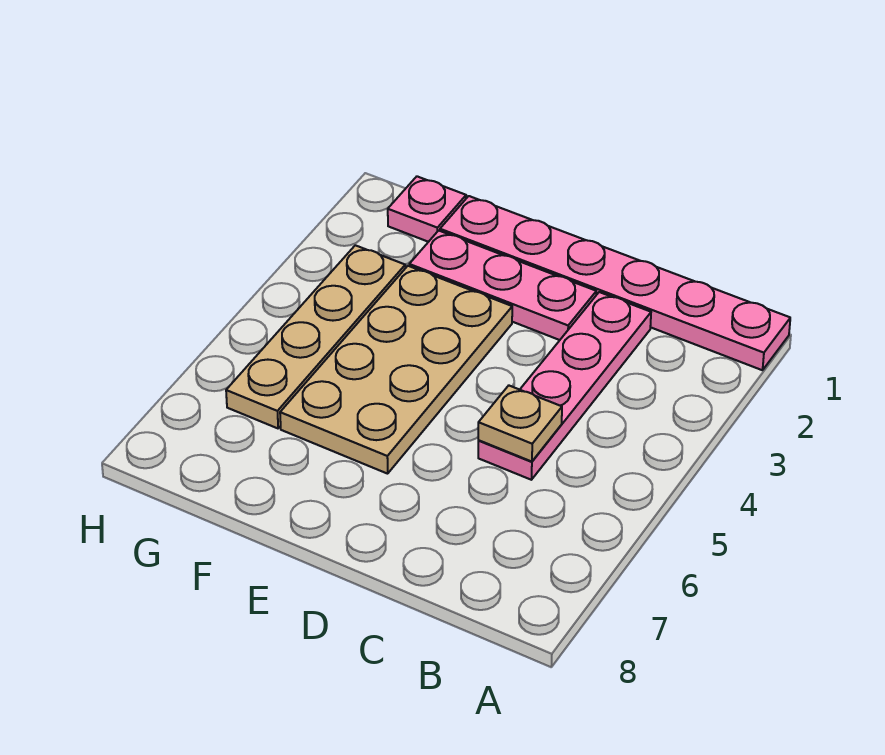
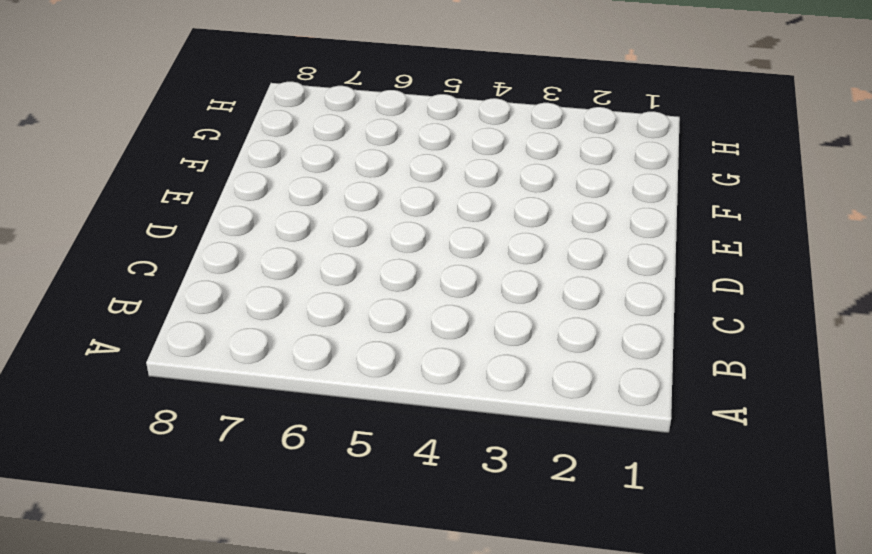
none -> pink plate A1:F1 level 1
none -> pink plate C2:C5 level 1

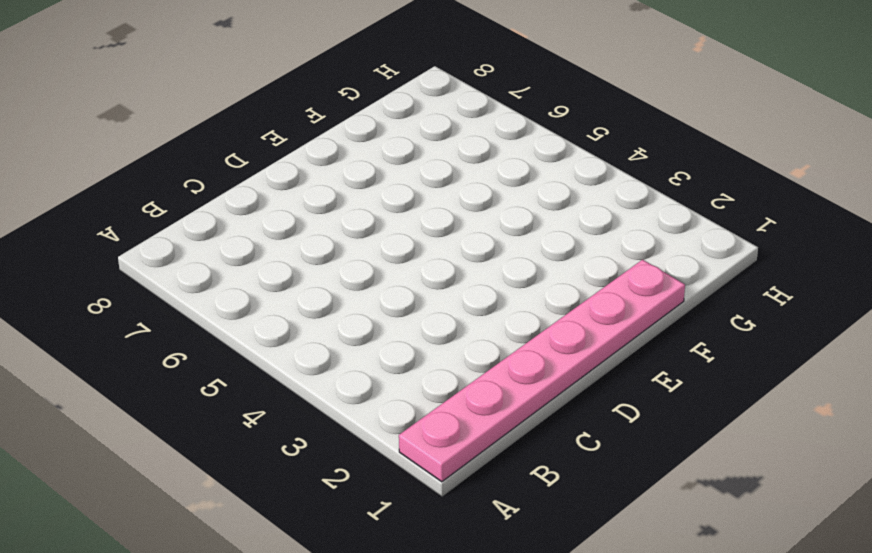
none -> pink plate C2:C5 level 1
none -> pink plate D2:F2 level 1

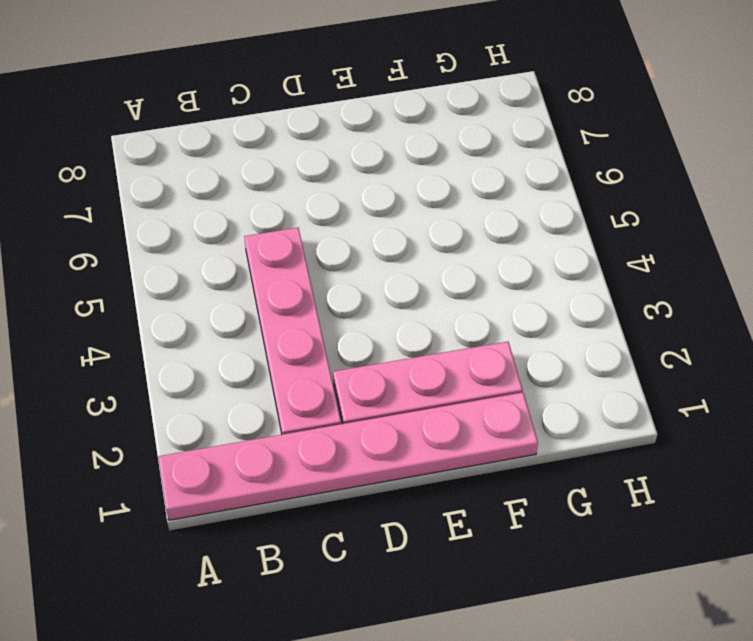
none -> tan plate E3:F6 level 1
none -> pink plate G1 level 1

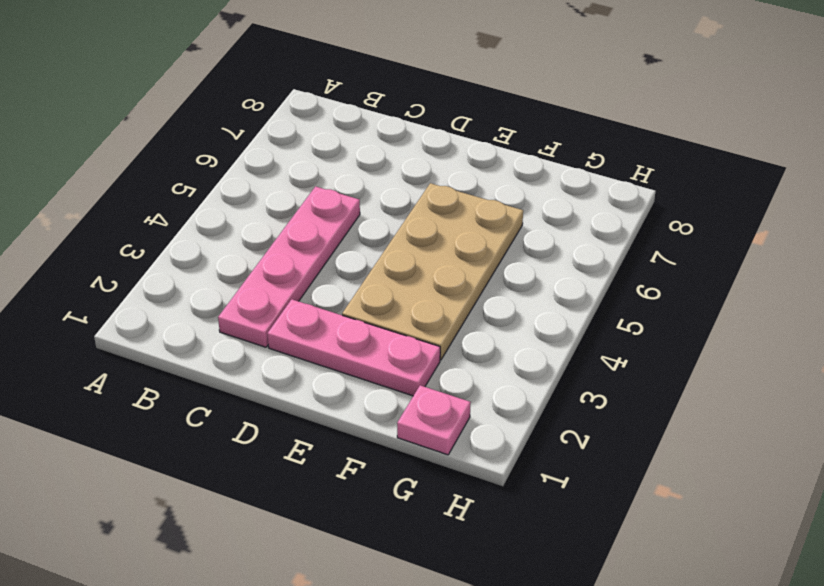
none -> pink plate A1:F1 level 1
none -> tan plate G3:G6 level 1

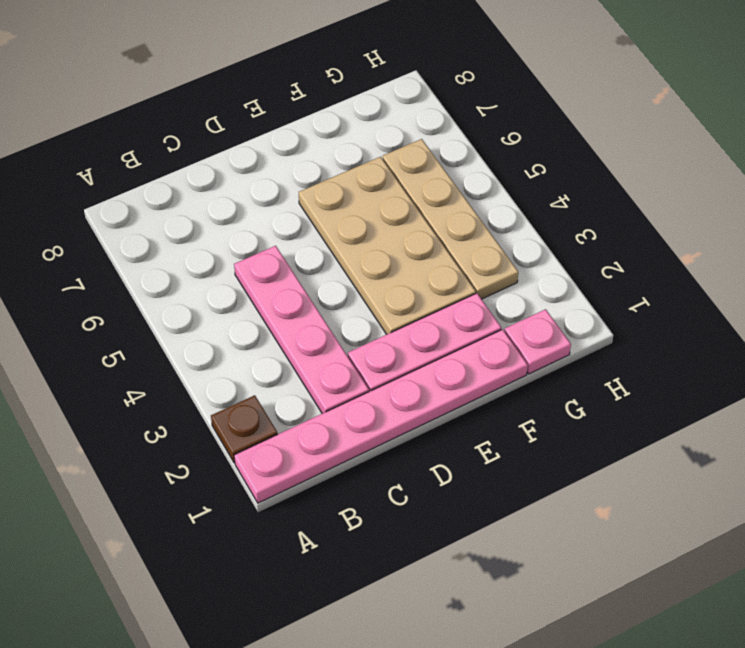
brown plate A2 level 1 -> none
none -> tan plate C5 level 2

